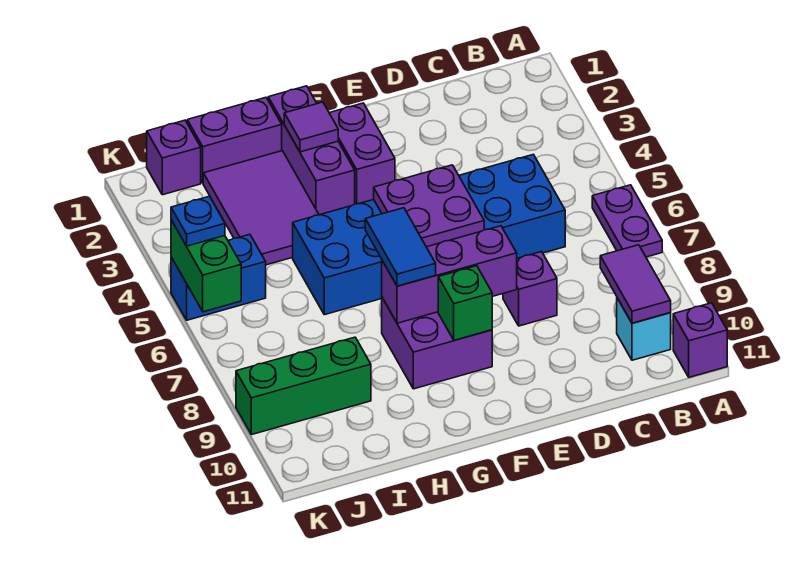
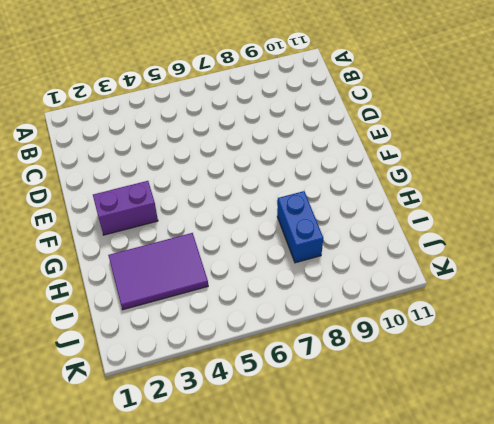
blue brick H8:I8 level 1 -> blue brick J5:K5 level 1
none -> purple plate A6:A7 level 1
none -> purple brick A11 level 1
none -> cyan brick B10 level 1

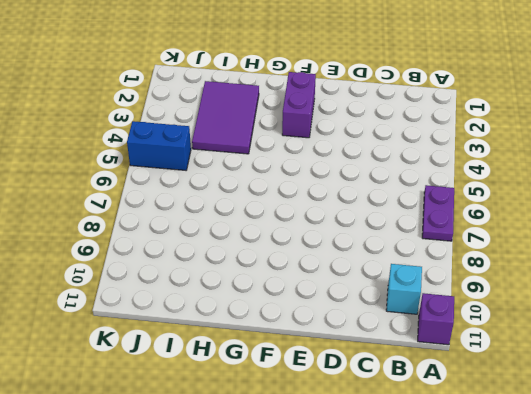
none -> blue brick C5:H6 level 1
none -> purple brick D8 level 1
none -> purple brick F8:G9 level 1

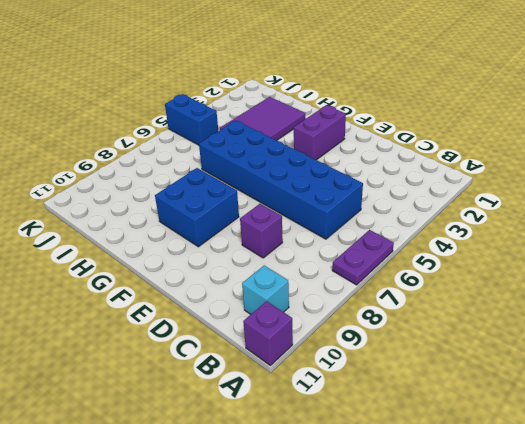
blue brick F8:G9 level 1 -> purple brick F8:G9 level 1
none -> purple brick G1:G3 level 1
none -> purple brick H1:I1 level 1
none -> green brick I9:K9 level 1

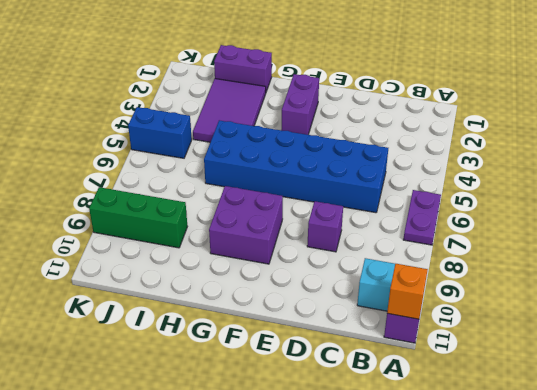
orange brick A11 level 2 -> none
none -> purple brick G1:G3 level 1
none -> purple brick J1 level 1
none -> purple tile B9:B10 level 2

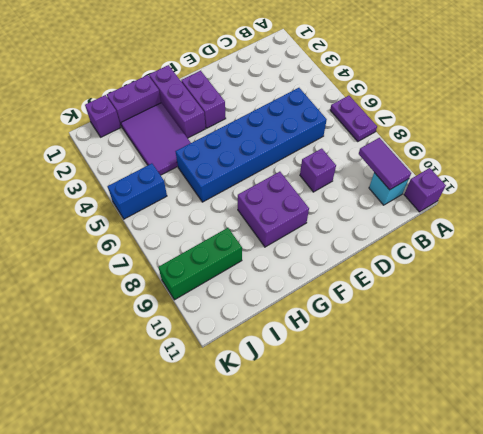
none -> purple plate E5:F6 level 2
none -> purple brick E8:G8 level 2
none -> green brick F9 level 2

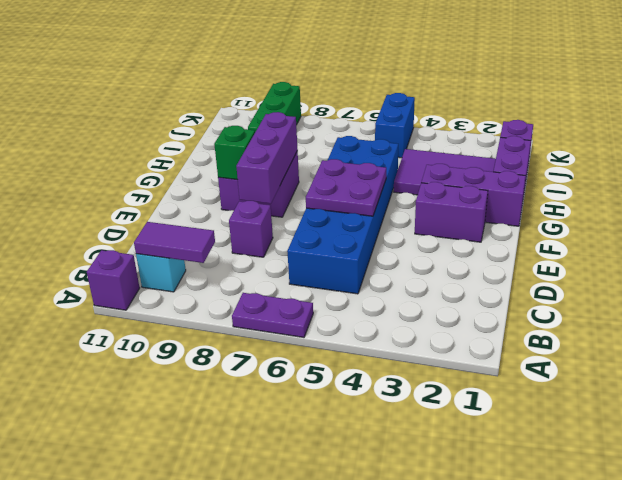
none -> purple tile G2 level 2
none -> green brick K5:K6 level 2
none -> blue tile G7:G8 level 3

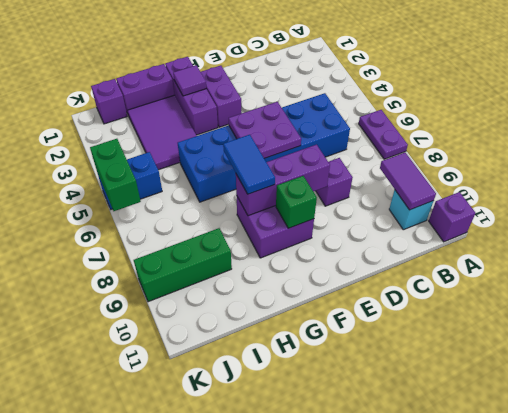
none -> blue plate K5 level 3

